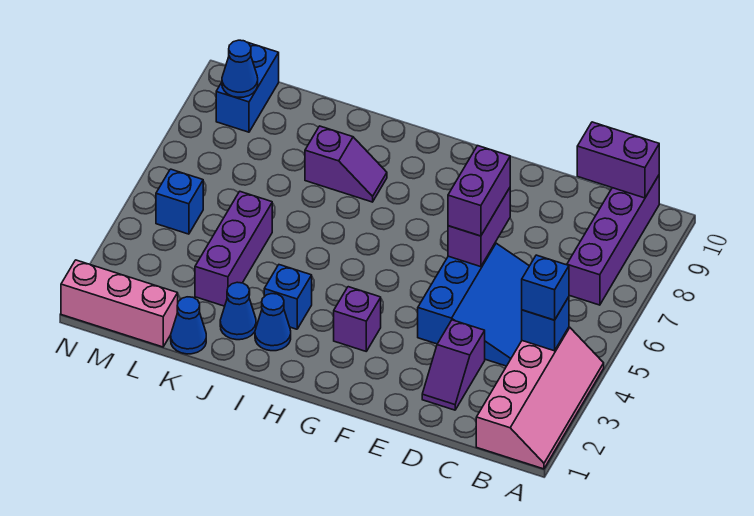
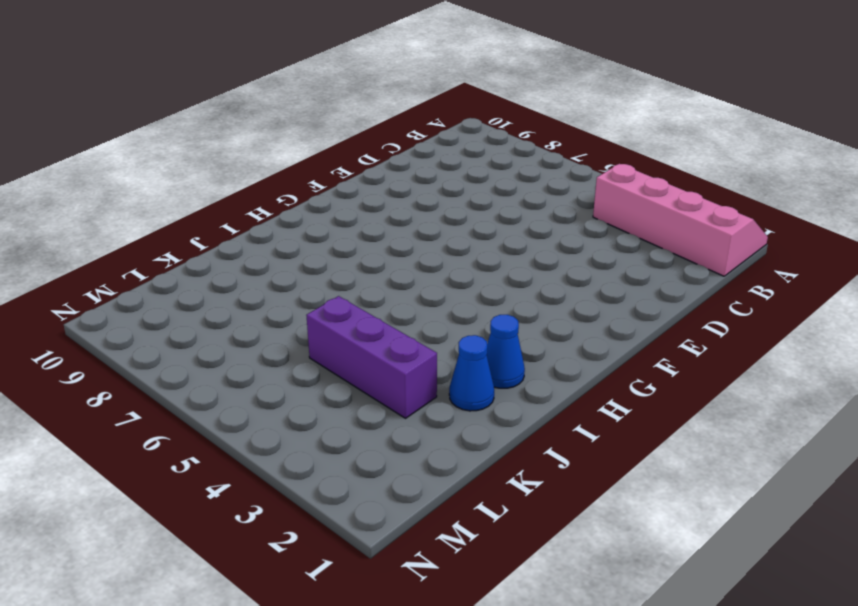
none -> purple brick B7:B10 level 1
none -> blue slope C4:E6 level 1 top E
none -> purple slope D2:D3 level 1 top 3

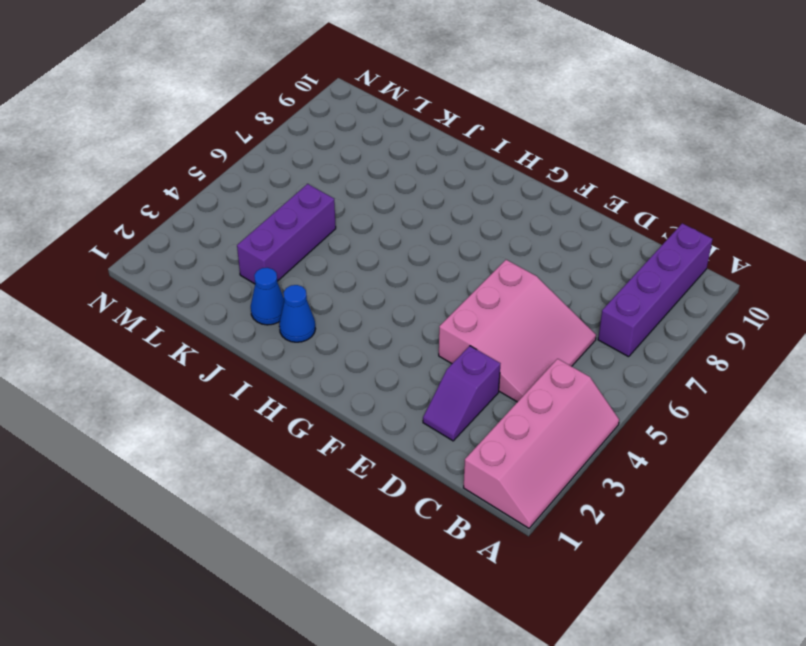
pink slope C4:E6 level 1 top E -> blue slope C4:E6 level 1 top E
none -> purple brick G3 level 1
none -> blue brick I3 level 1
none -> purple slope I8:J8 level 1 top J

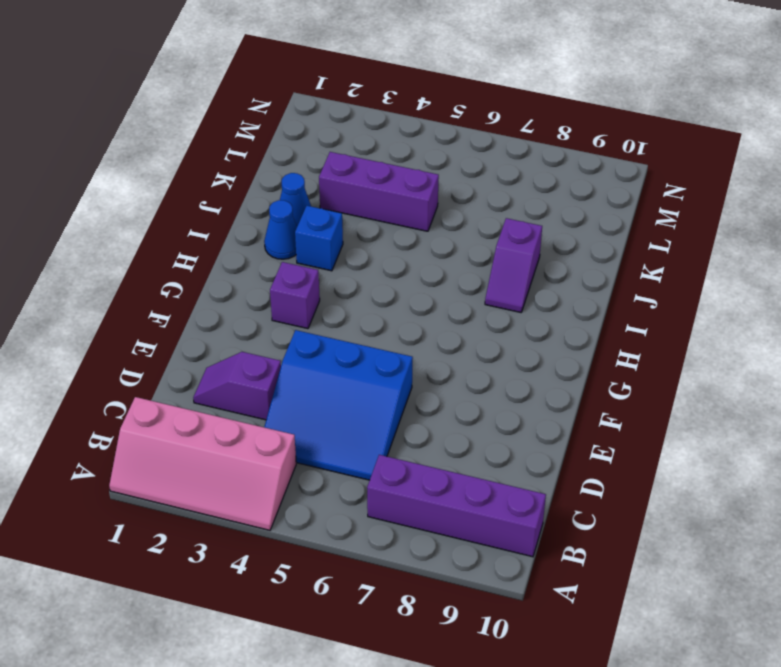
none -> blue cone K1 level 1
none -> pink brick L1:N1 level 1
none -> blue brick M5 level 1

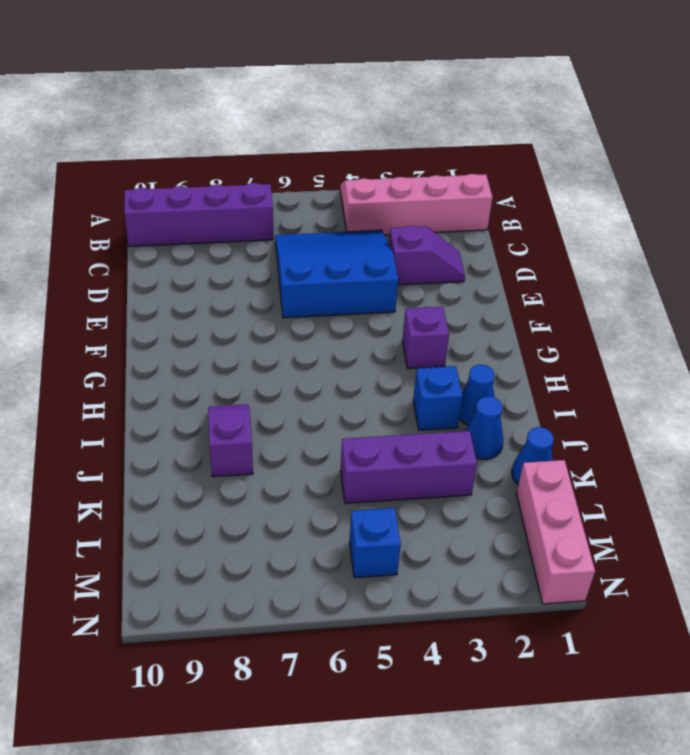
none -> blue brick M9:M10 level 1
none -> blue brick B4 level 2
none -> purple brick B10:C10 level 2

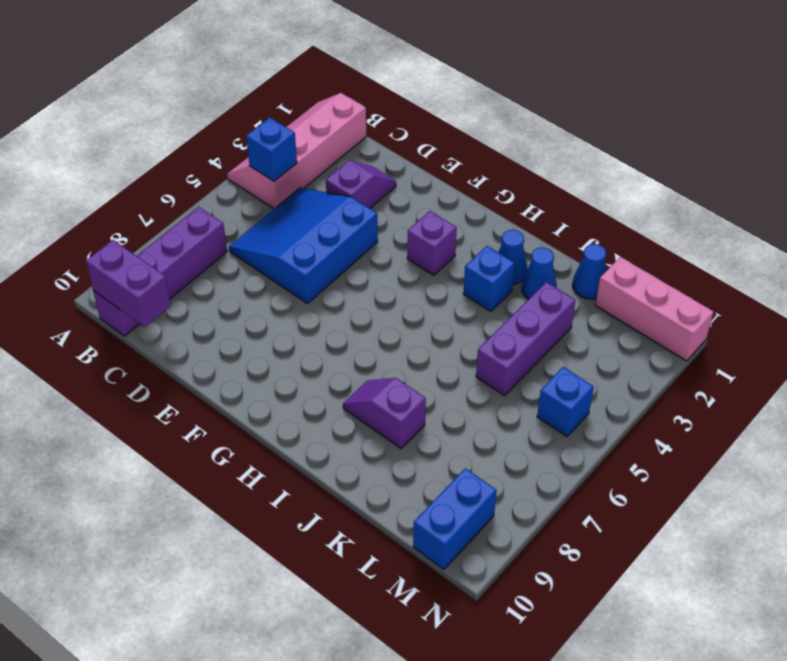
none -> purple brick E6:E7 level 2
none -> blue cone M9 level 2
none -> blue brick B4 level 3

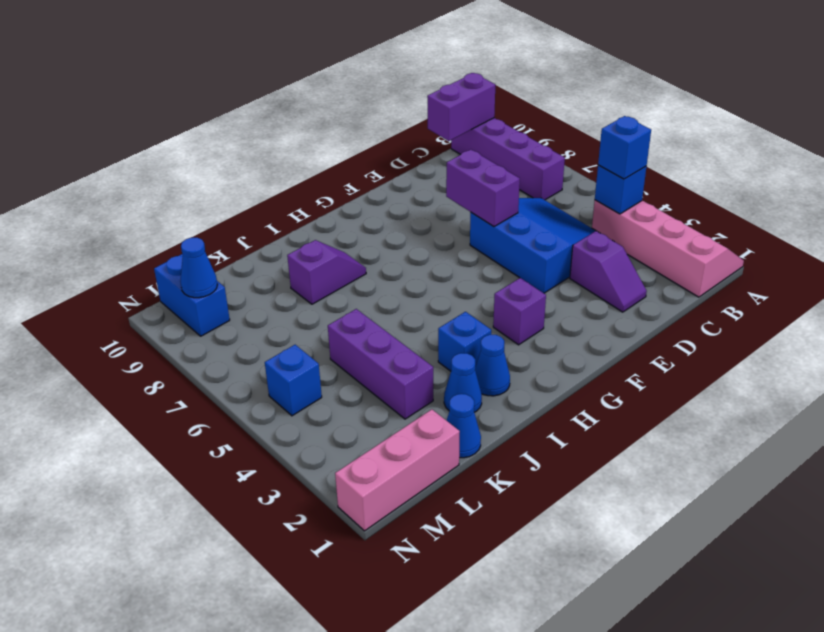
none -> purple brick E6:E7 level 3

